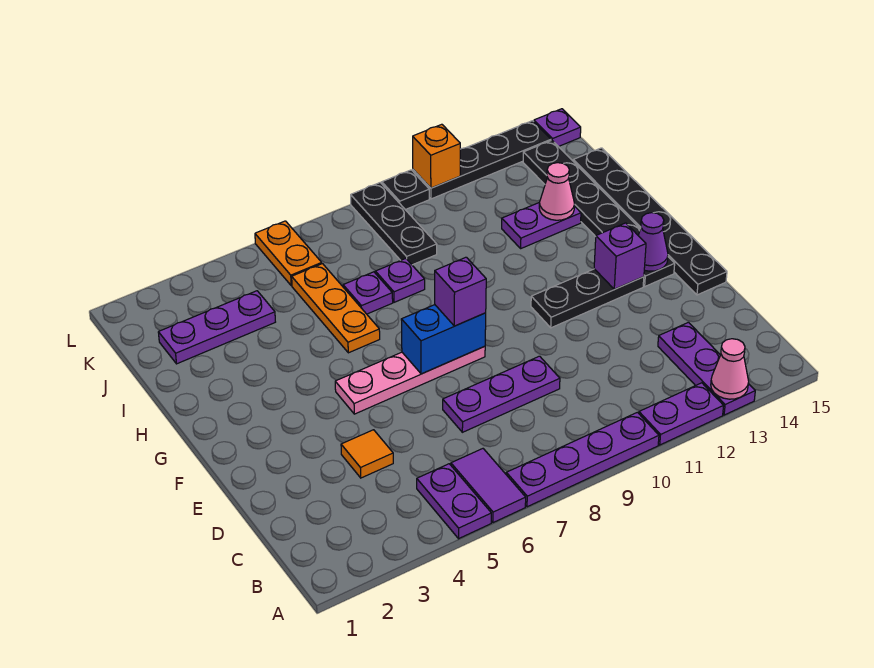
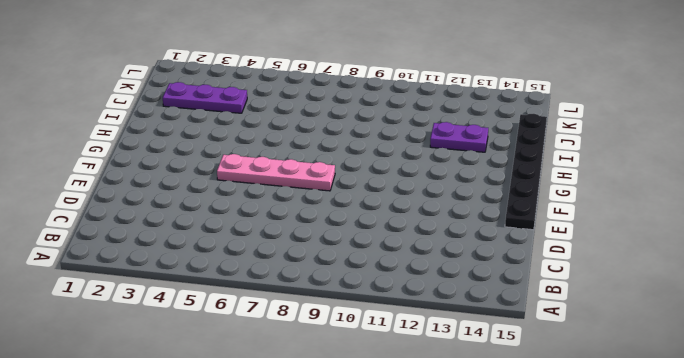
none -> purple plate A5:B5 level 1
none -> purple tile A6:B6 level 1
none -> purple plate A7:A10 level 1

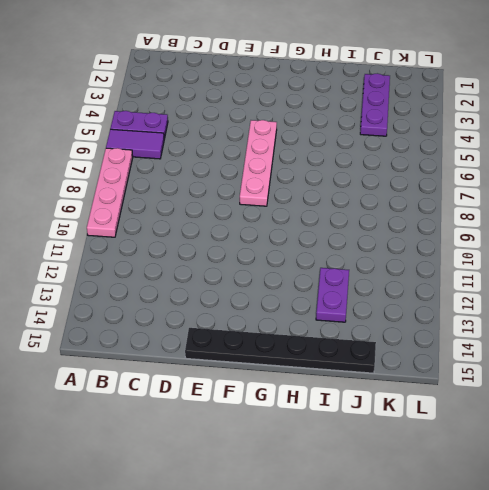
pink plate A7:A10 level 1 -> purple plate A7:A10 level 1
none -> purple plate A11:A12 level 1
none -> purple plate A13:C13 level 1
none -> orange tile D4 level 1

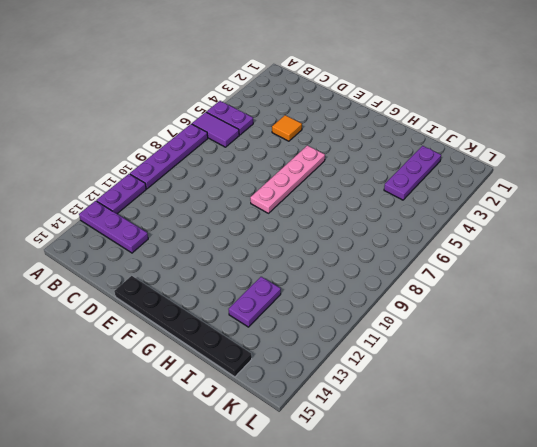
none -> purple plate D7:D9 level 1
none -> black plate F11:F13 level 1
none -> black plate F14:K14 level 1

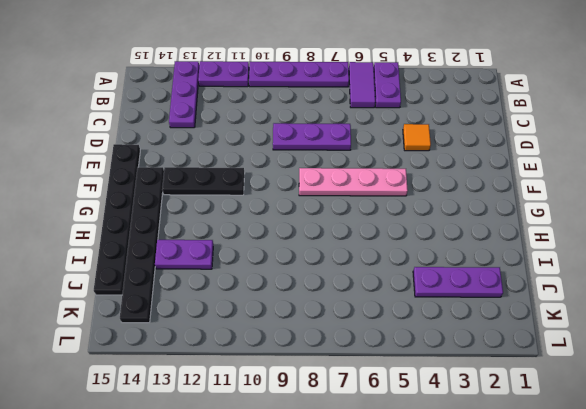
none -> orange plate H6:J6 level 1
none -> purple plate I7 level 1
none -> purple plate I8 level 1

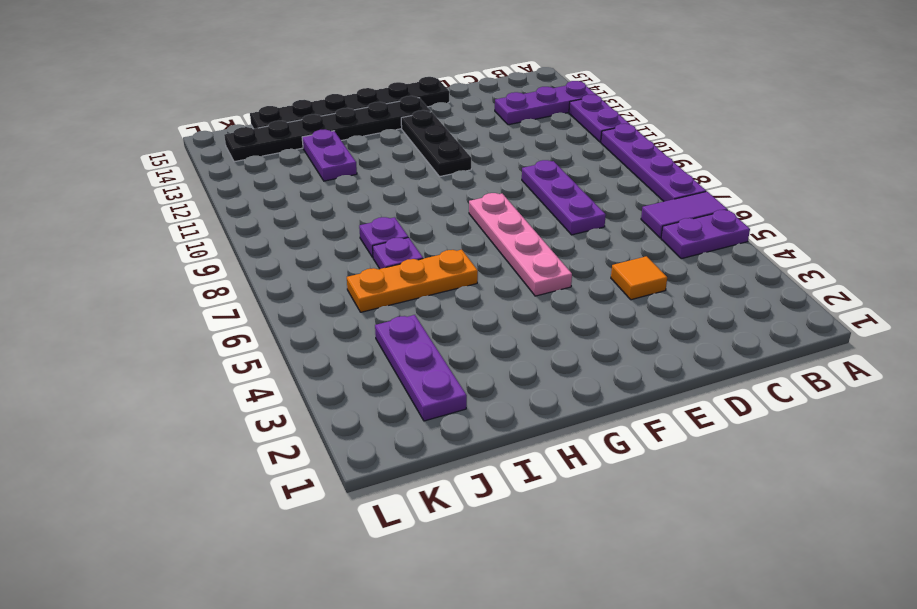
none -> black plate J9:L9 level 1
none -> orange plate K6:L6 level 1
none -> black plate L10 level 1

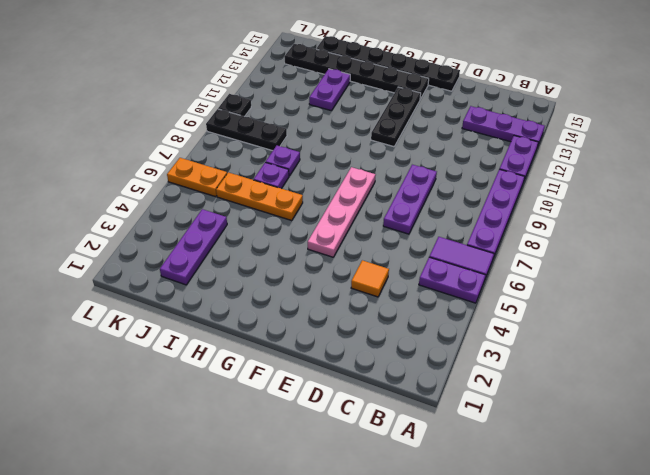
none -> black plate L11:L14 level 1
none -> purple plate L15 level 1
none -> pink cone A13 level 2

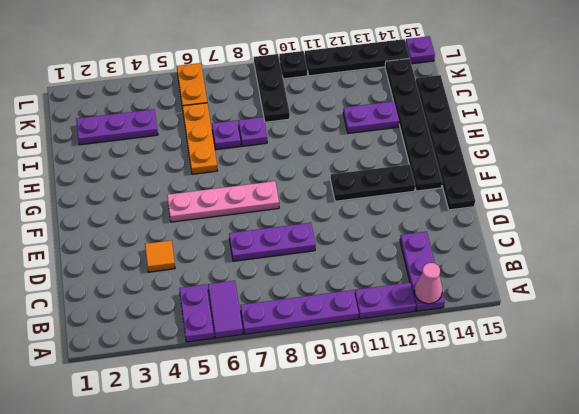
none -> blue brick F7:F8 level 2
none -> purple brick F13 level 2
none -> purple cone F14 level 2

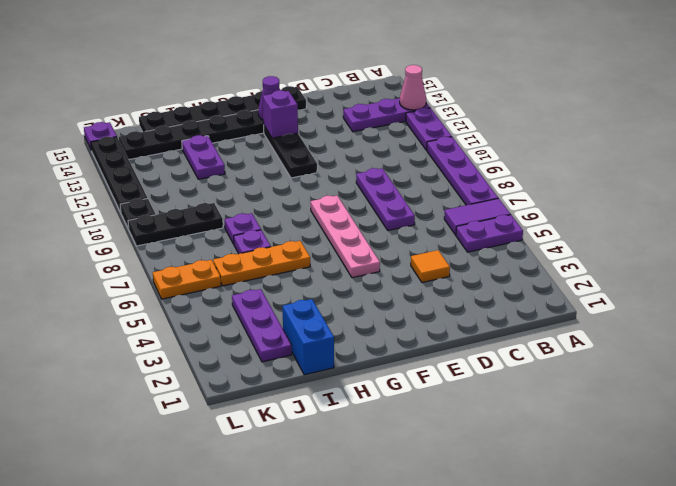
blue brick I1:I2 level 1 -> blue brick F7:F8 level 2
none -> pink cone I13 level 2
none -> orange brick L11 level 2
none -> purple brick F8 level 3

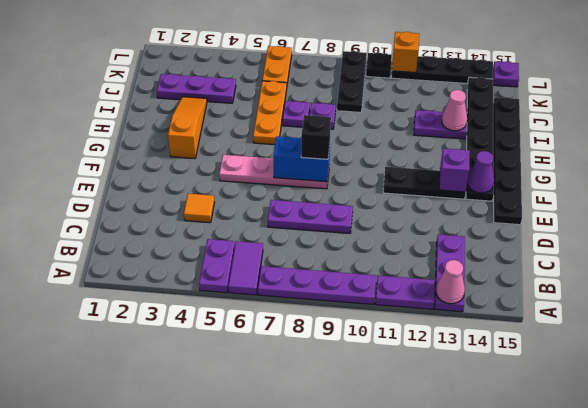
black brick F8 level 3 -> purple brick F8 level 3
orange slope G3:I3 level 1 top G -> none

